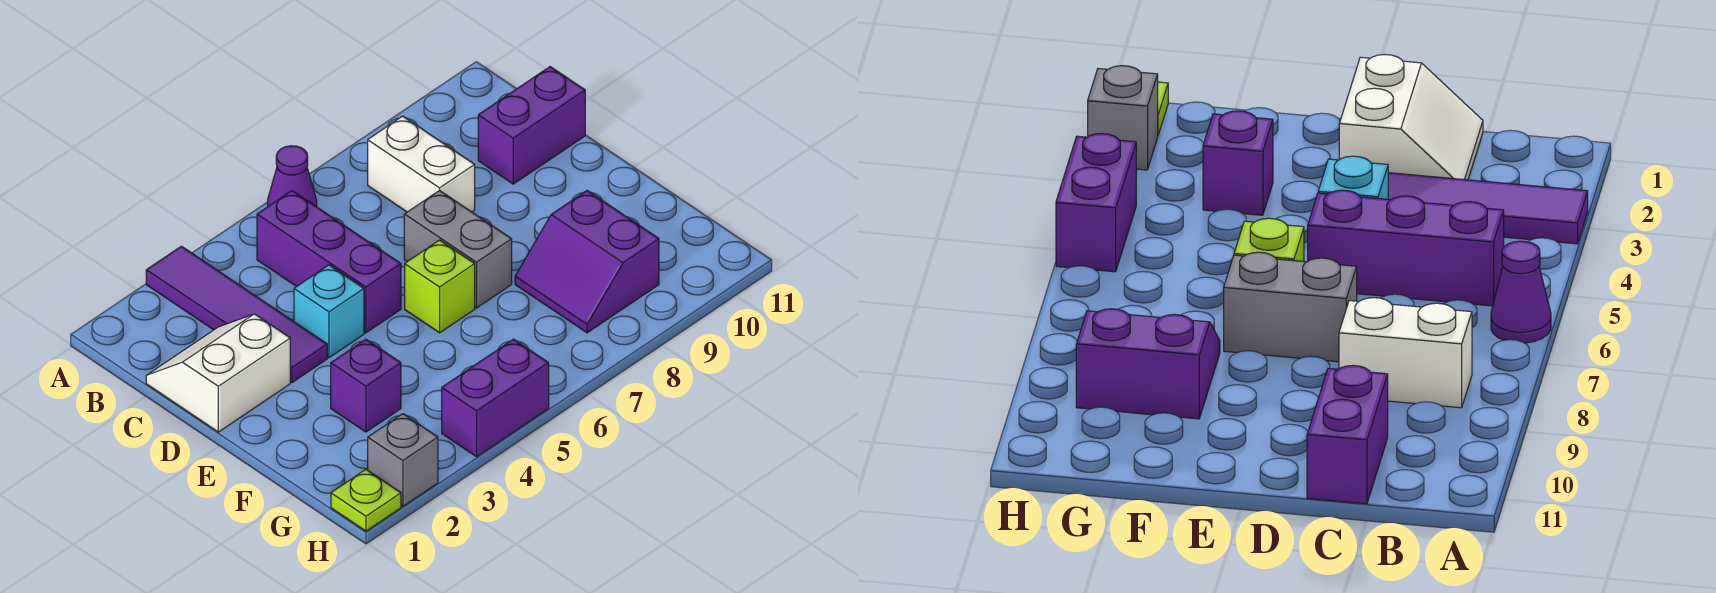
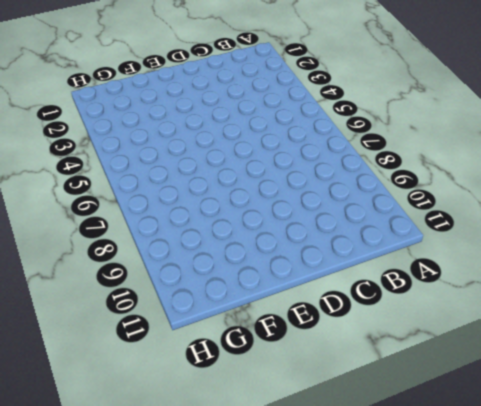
none -> purple tile A3:D3 level 1
none -> purple cone A6 level 1
none -> purple brick B5:D5 level 1

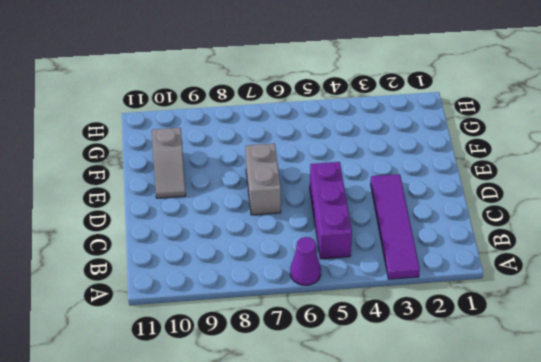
grey slope E10:F10 level 1 top F -> none
none -> white brick B8:C8 level 1
none -> white slope C1:D2 level 1 top D
none -> purple brick C10:C11 level 1

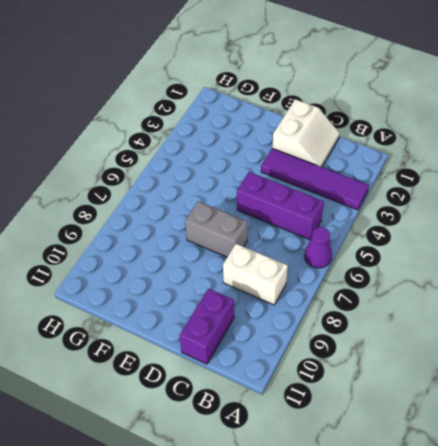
none -> cyan brick D4 level 1
none -> lime brick E6 level 1
none -> purple brick F3 level 1

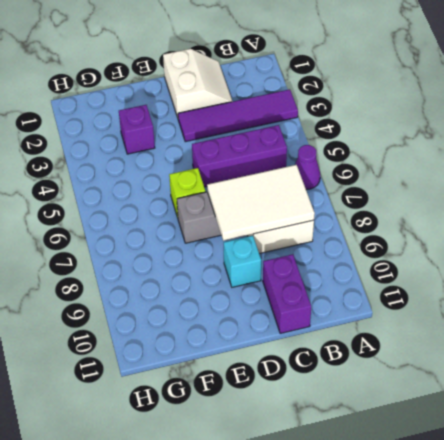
white tile B7:D8 level 2 -> none
cyan brick D9 level 1 -> cyan brick D4 level 1
none -> purple slope F8:G9 level 1 top 9
none -> lime plate H1 level 1
none -> grey brick H2 level 1

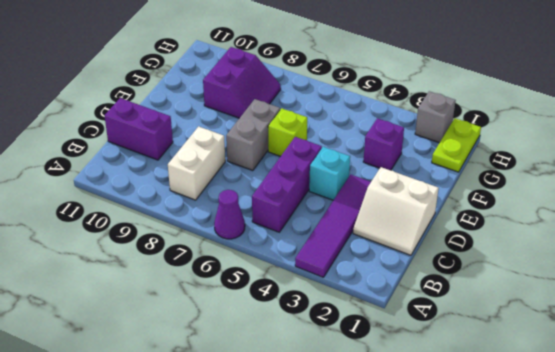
lime plate G1:H1 level 1 -> lime plate H1 level 1
none -> purple brick H4:H5 level 1

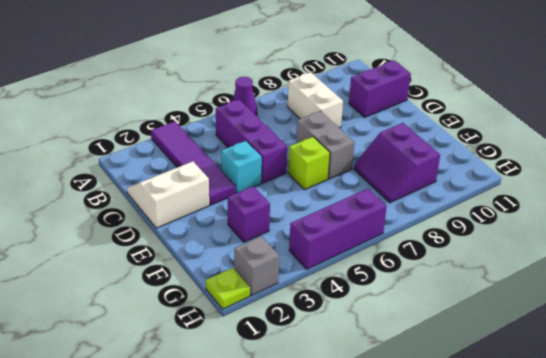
purple brick H4:H6 level 1 -> purple brick H4:H5 level 1

